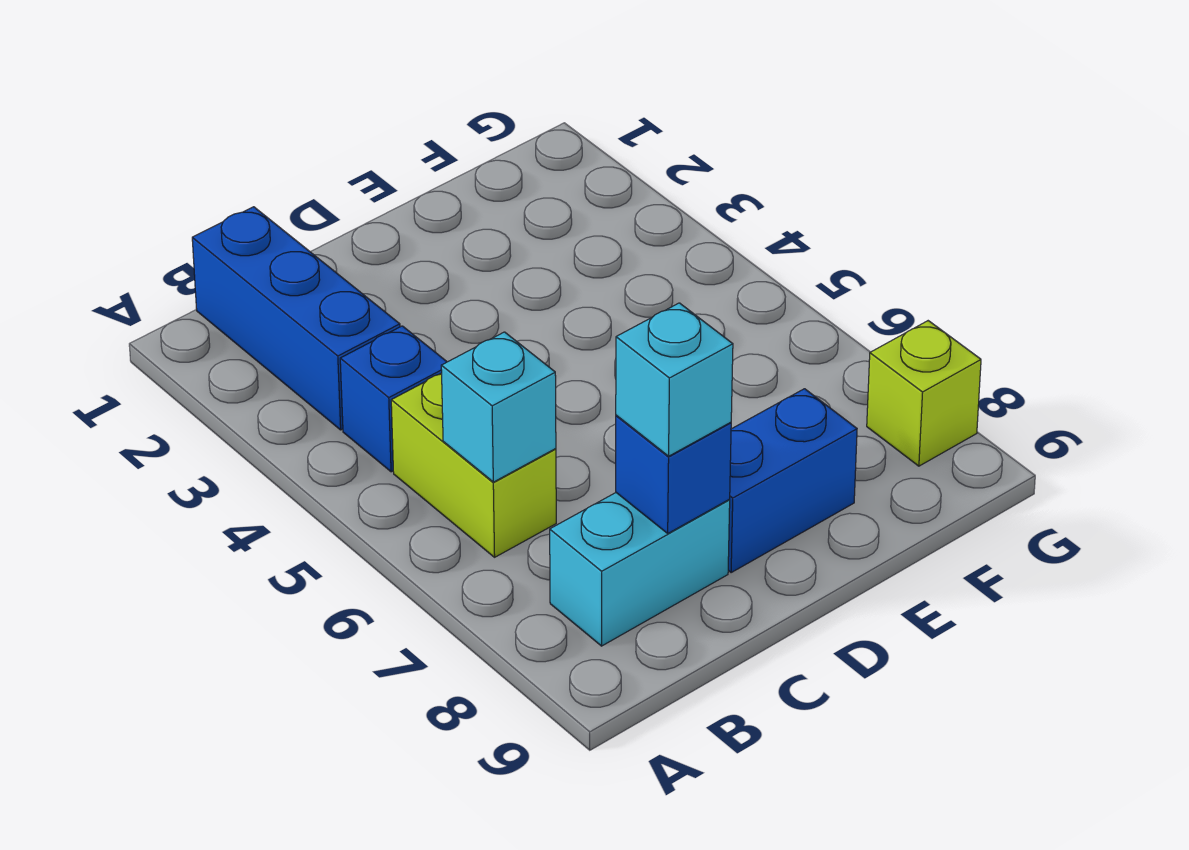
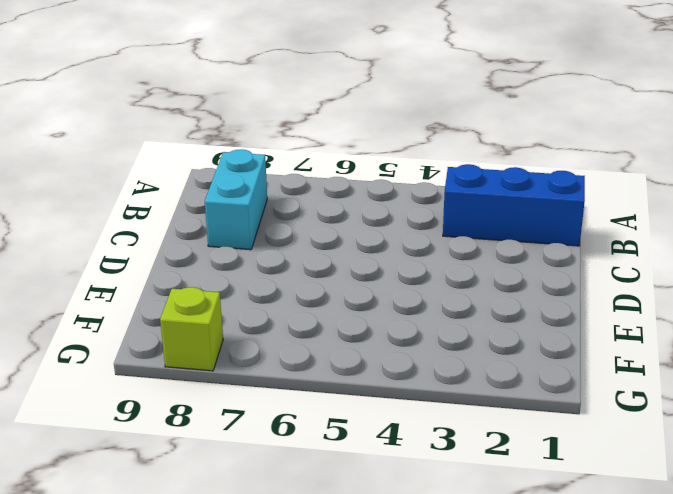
none -> blue brick B4 level 1
none -> lime brick B5:B6 level 1

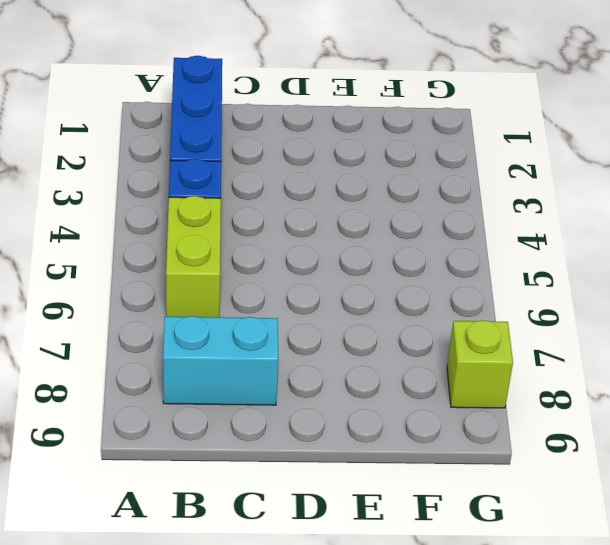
none -> blue brick D8:E8 level 1
none -> cyan brick B6 level 2

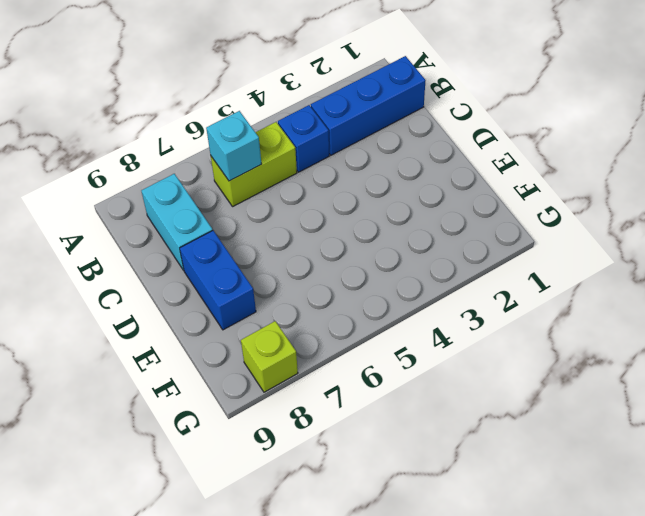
none -> blue brick C8 level 2
none -> cyan brick C8 level 3

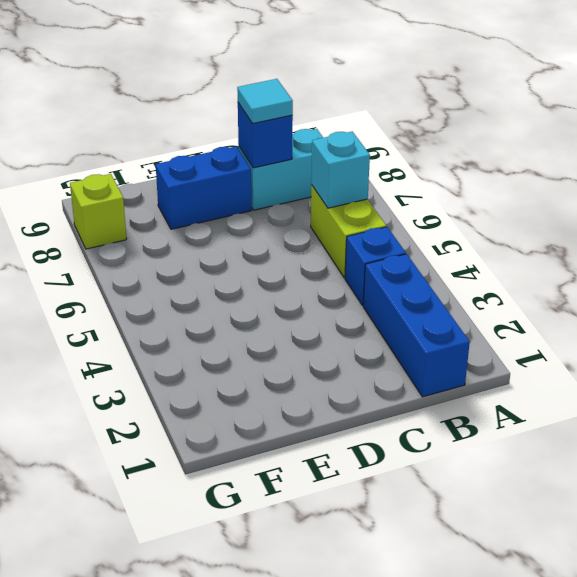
cyan tile C8 level 3 -> cyan brick C8 level 3

